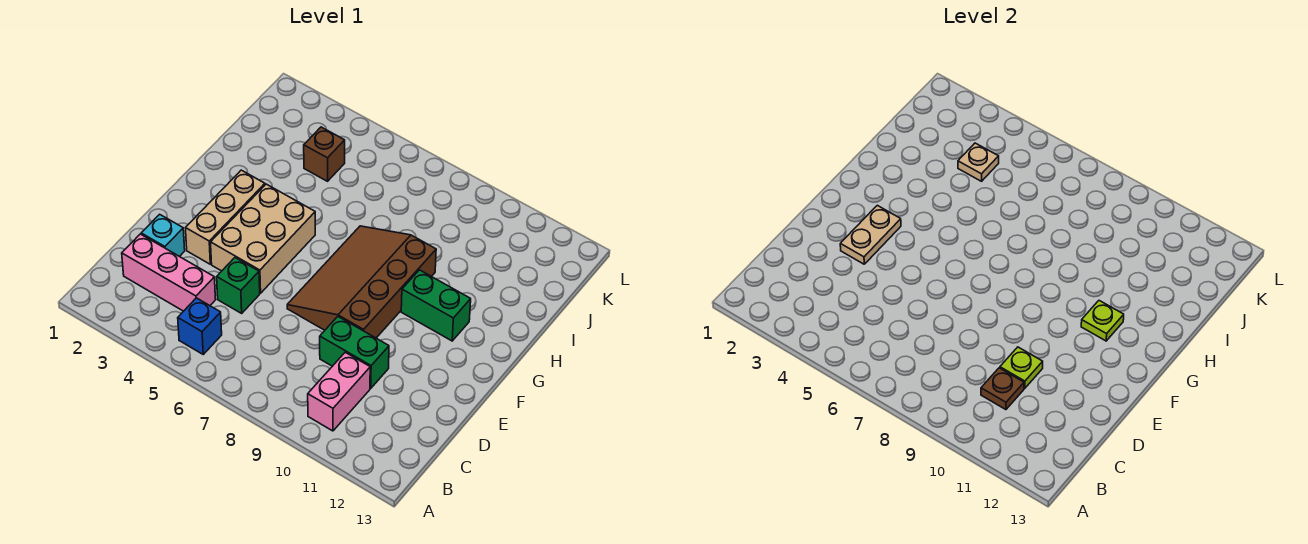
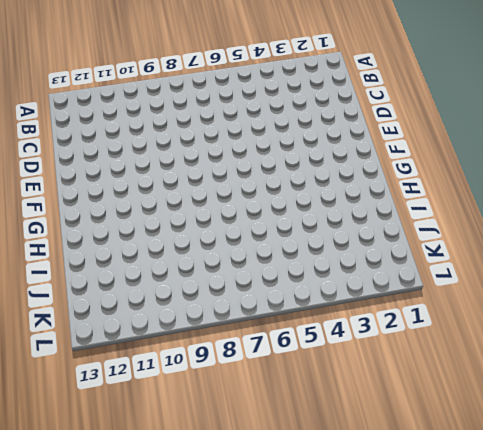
none -> blue brick B5 level 1
none -> pink brick B10:C10 level 1
none -> pink brick C2:C4 level 1

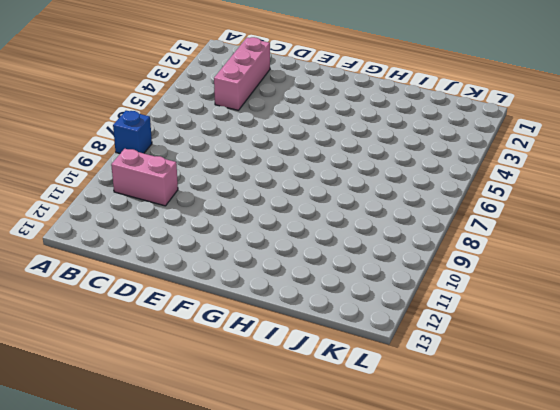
blue brick A8 level 1 -> blue brick B5 level 1
none -> cyan brick D2 level 1
none -> green brick D5 level 1
none -> green brick D9:D10 level 1

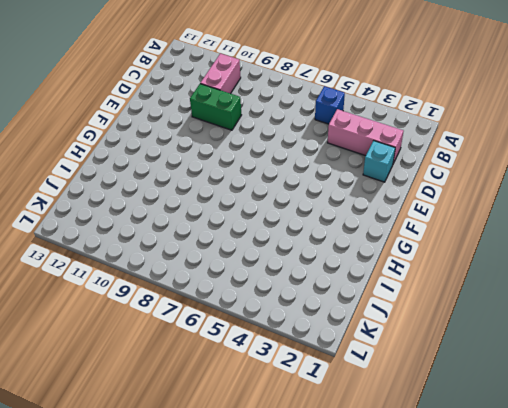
none -> green brick D5 level 1
none -> tan brick E3:G3 level 1
none -> tan brick E4:G5 level 1

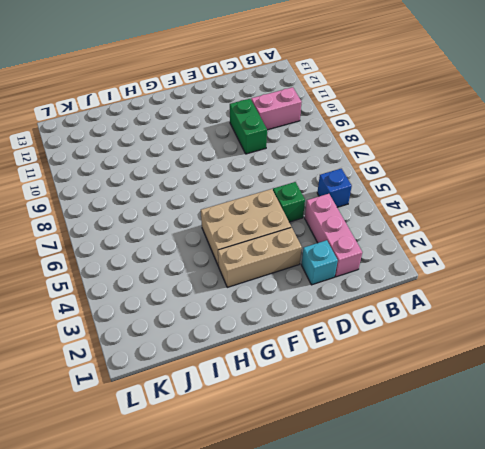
none -> brown slope E7:H9 level 1 top 9
none -> green brick G10:G11 level 1
none -> brown brick J4 level 1

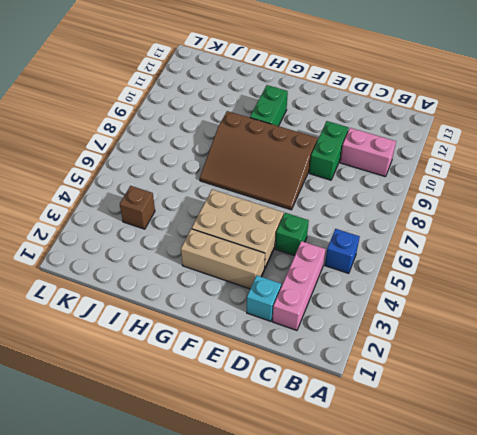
none -> brown plate C10 level 2
none -> lime plate D10 level 2
none -> tan plate E3:F3 level 2

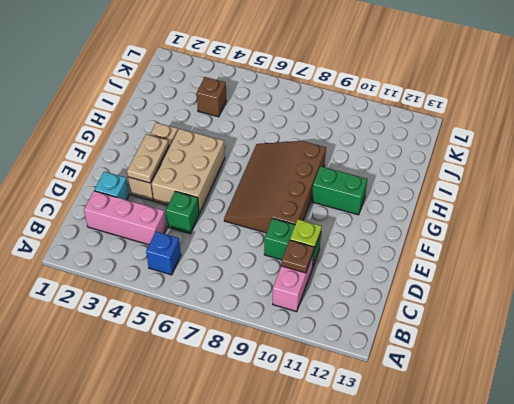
none -> lime plate G11 level 2
none -> tan plate J4 level 2

